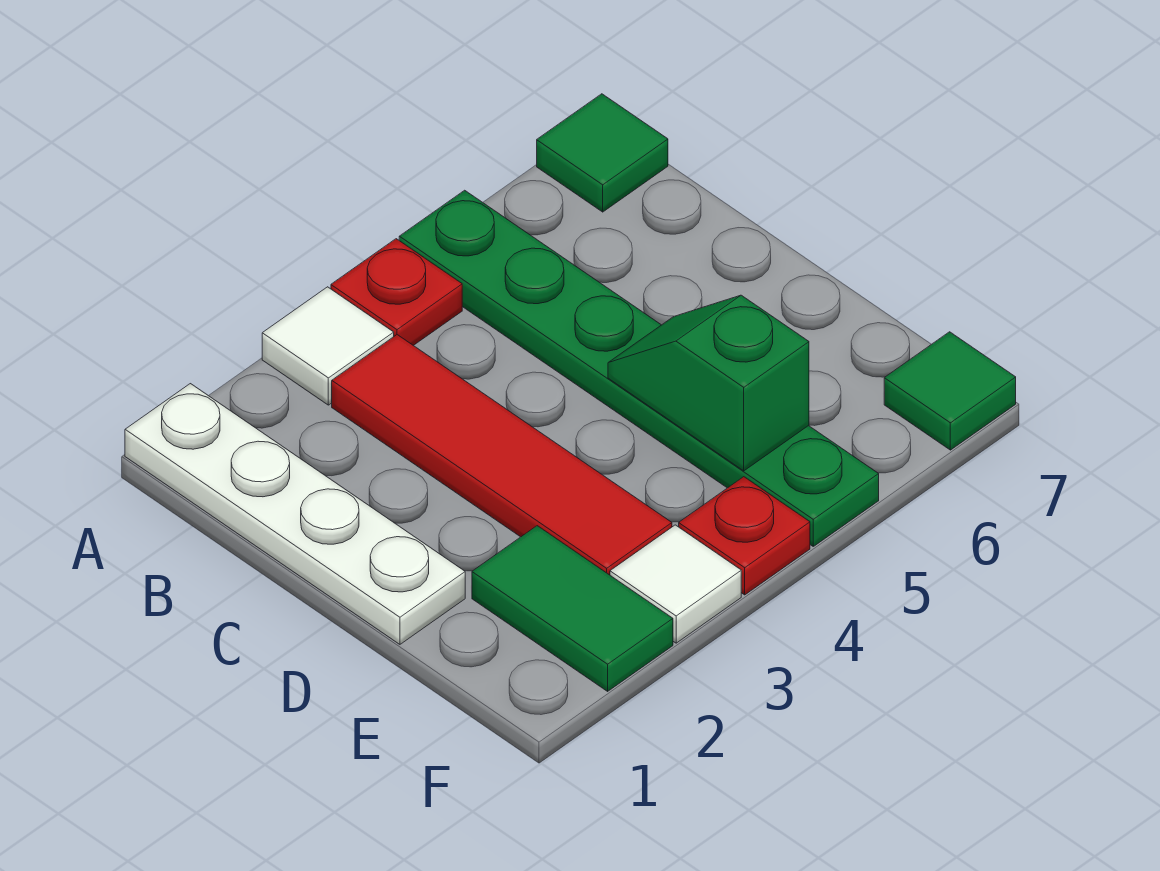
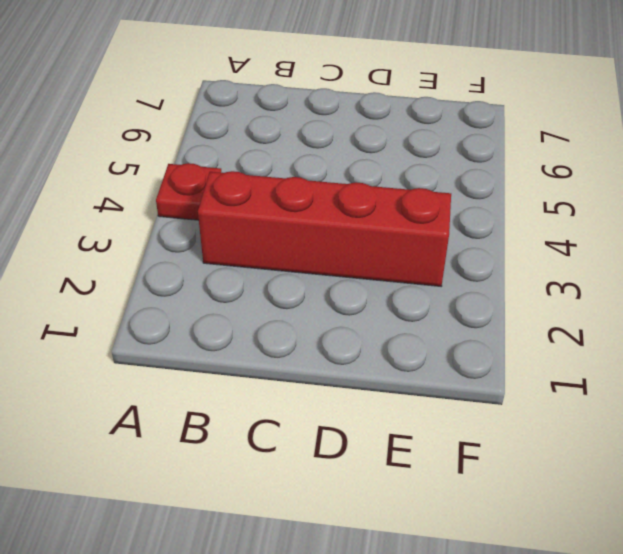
red brick B3:E3 level 1 -> red tile B3:E3 level 1
none -> white plate A1:D1 level 1
none -> white tile A3 level 1

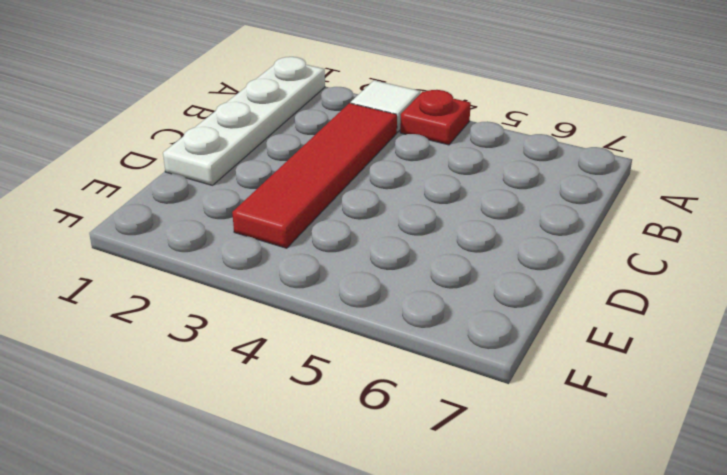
none -> green plate A5:F5 level 1
none -> green tile A7 level 1

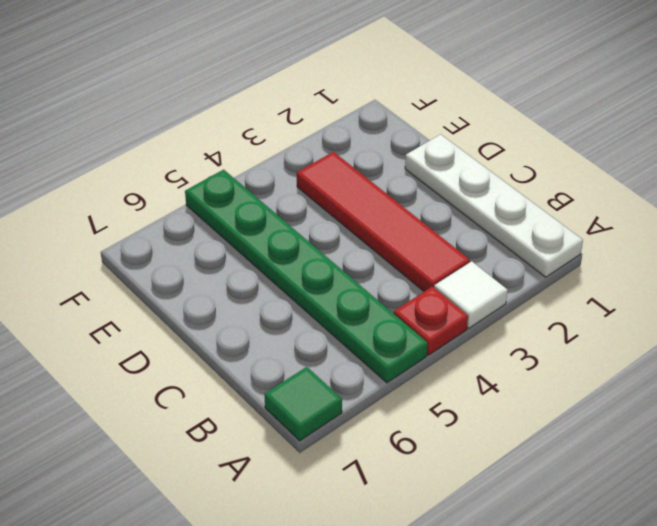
none -> green tile E2:F2 level 1
none -> white tile F3 level 1

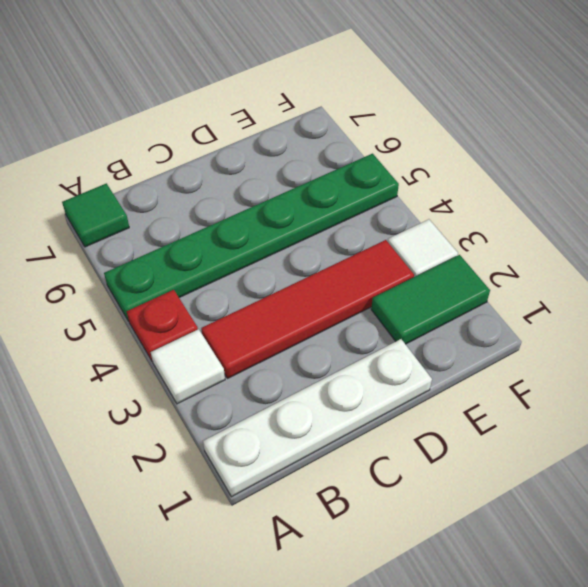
none -> red plate F4 level 1
none -> green tile F7 level 1

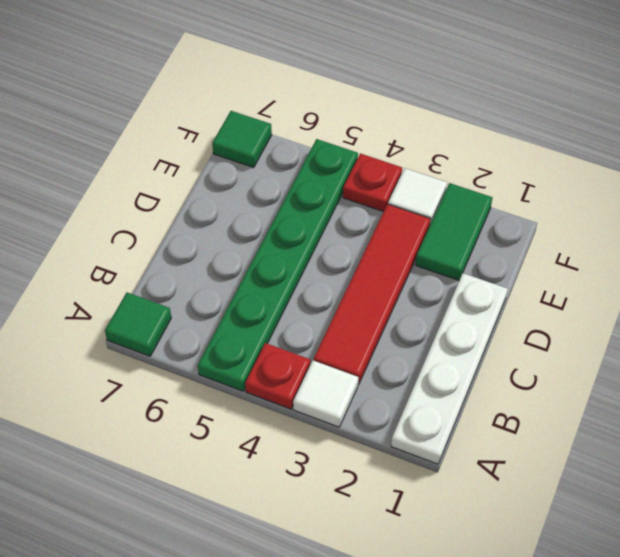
none -> green slope D5:E5 level 2 top E

